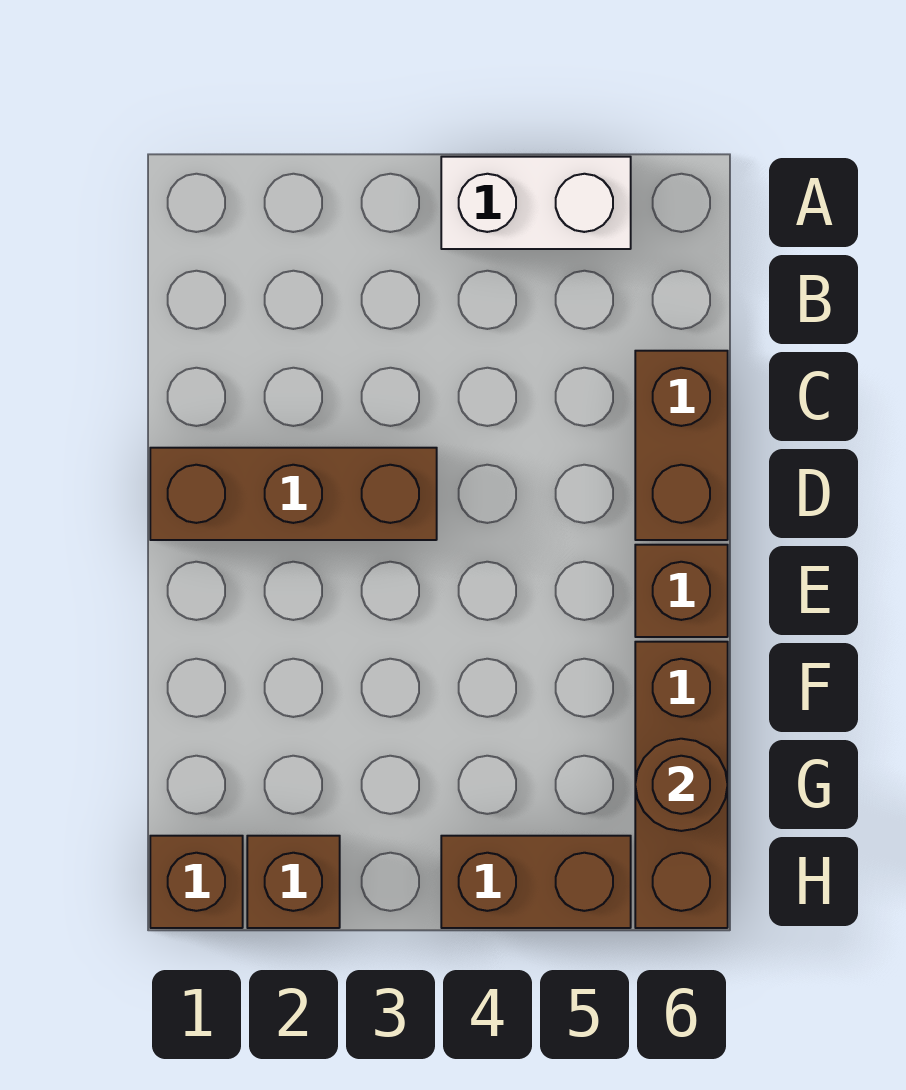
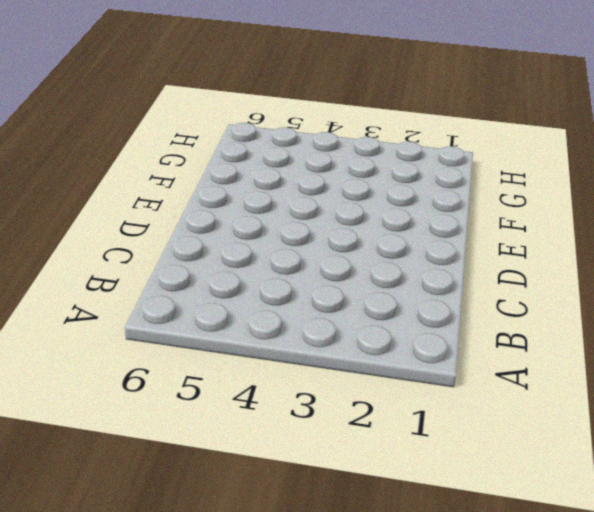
none -> white brick A4:A5 level 1
none -> brown brick C6:D6 level 1

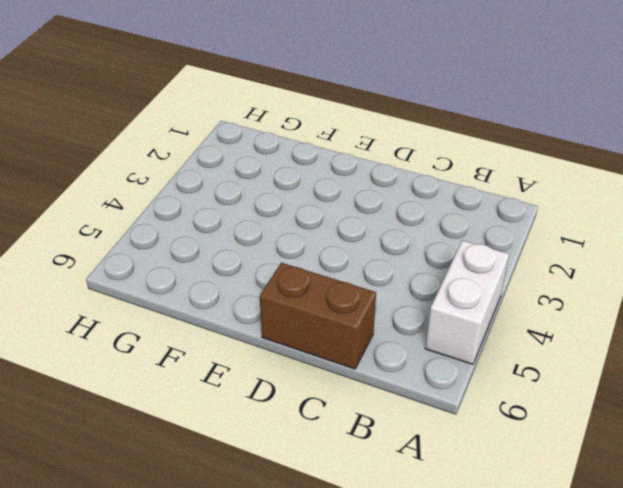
none -> brown brick D1:D3 level 1
none -> brown brick E6 level 1

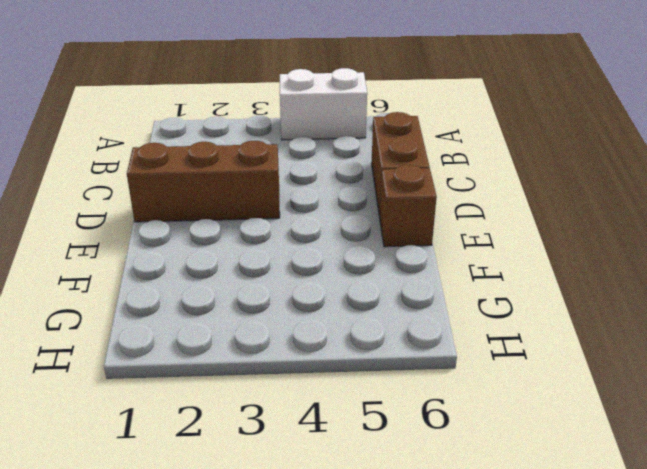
none -> brown brick F6:H6 level 1
none -> brown brick H1 level 1

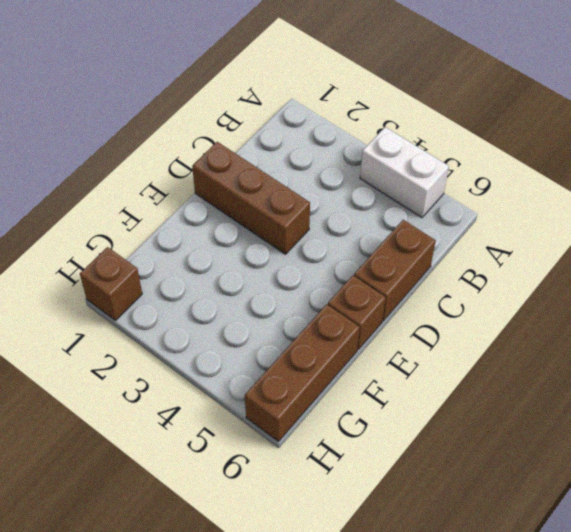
none -> brown brick H2 level 1
none -> brown brick H4:H5 level 1

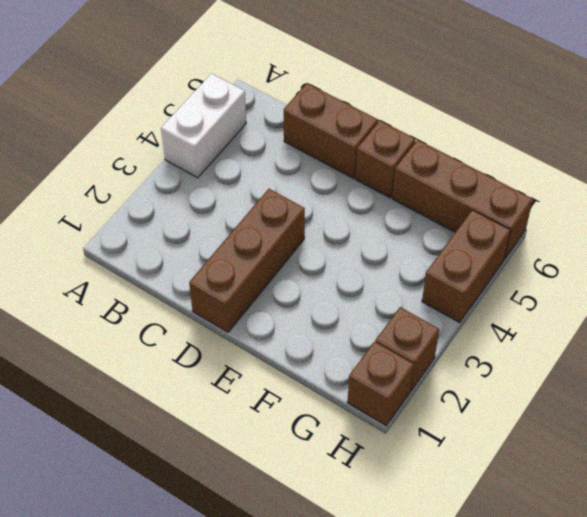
none -> brown round brick G6 level 2

